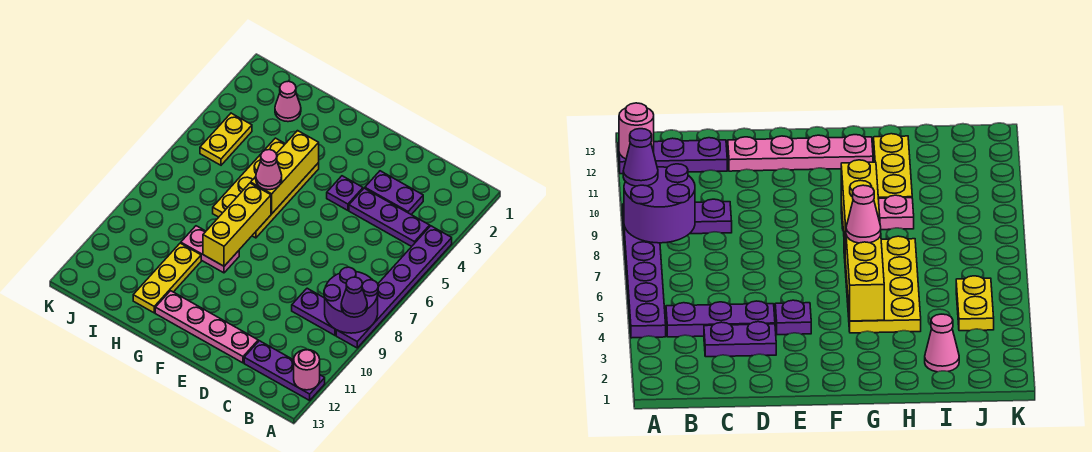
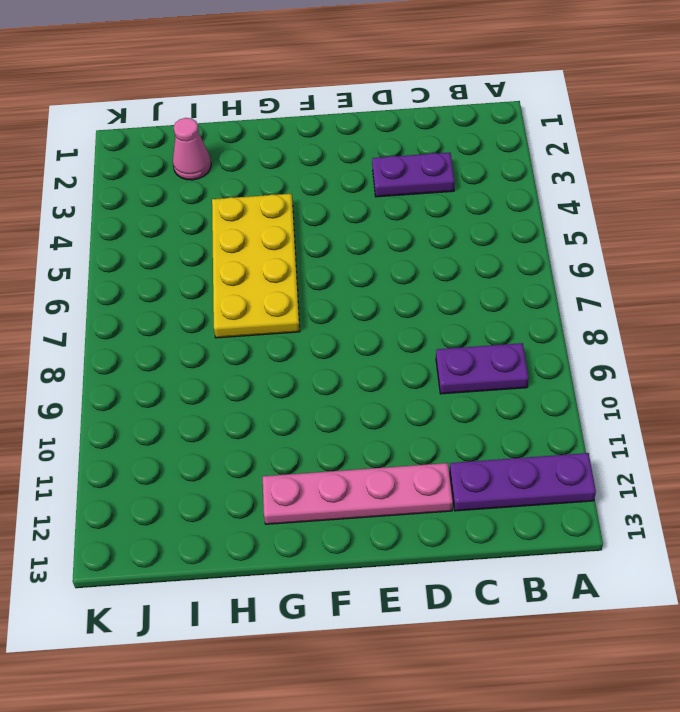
none -> purple plate A4:A9 level 1
none -> purple plate B4:D4 level 1
none -> purple plate E4 level 1

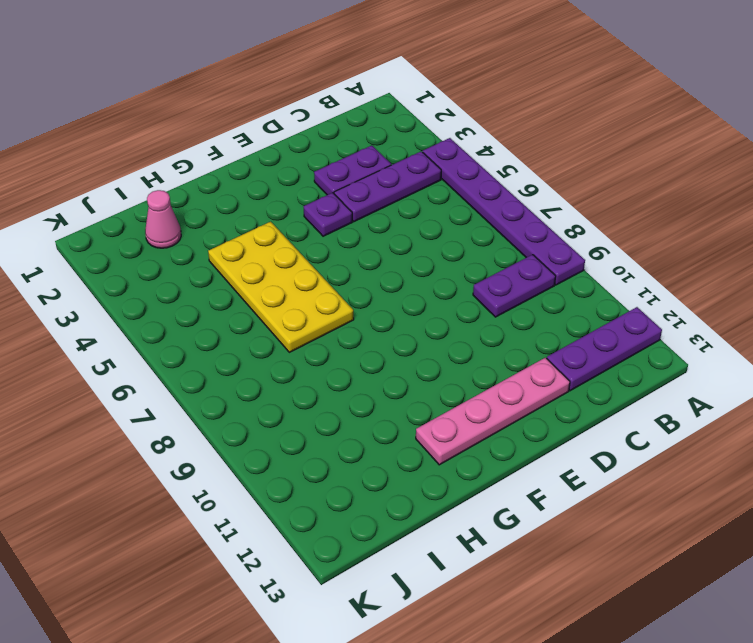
none -> pink plate G9:H9 level 1
none -> yellow plate H10:H12 level 1
none -> yellow plate J4:J5 level 1

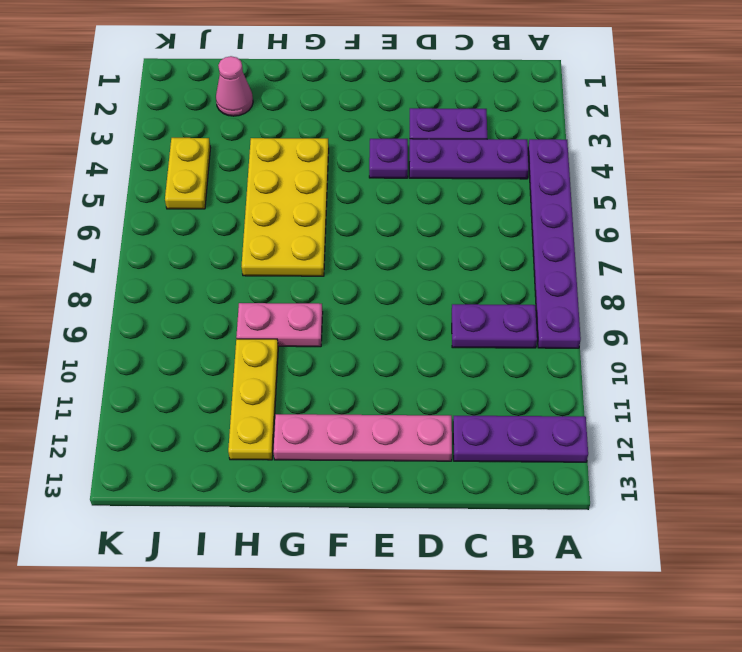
none -> purple round brick A8:B9 level 2
none -> pink round brick A12 level 2
none -> yellow brick G4:G6 level 2

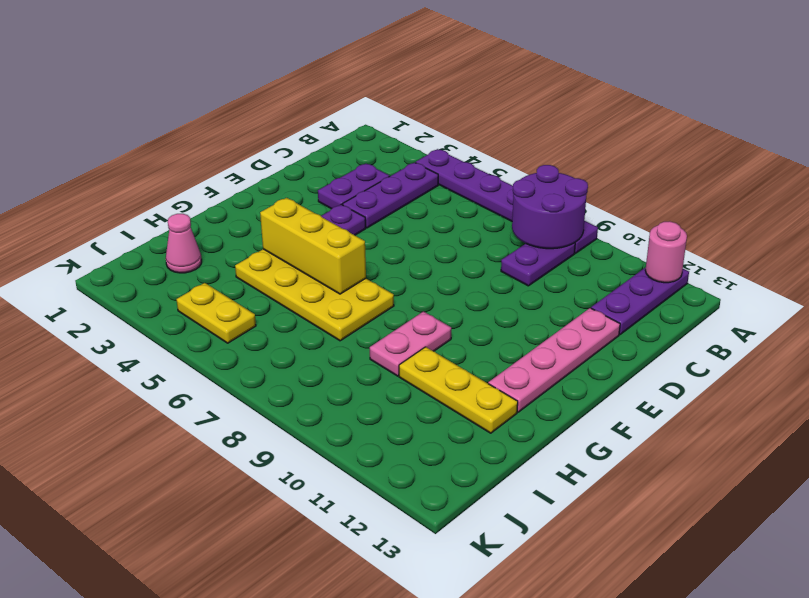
none -> yellow brick G7:G9 level 2
none -> purple cone A9 level 3
none -> pink cone G6 level 3

